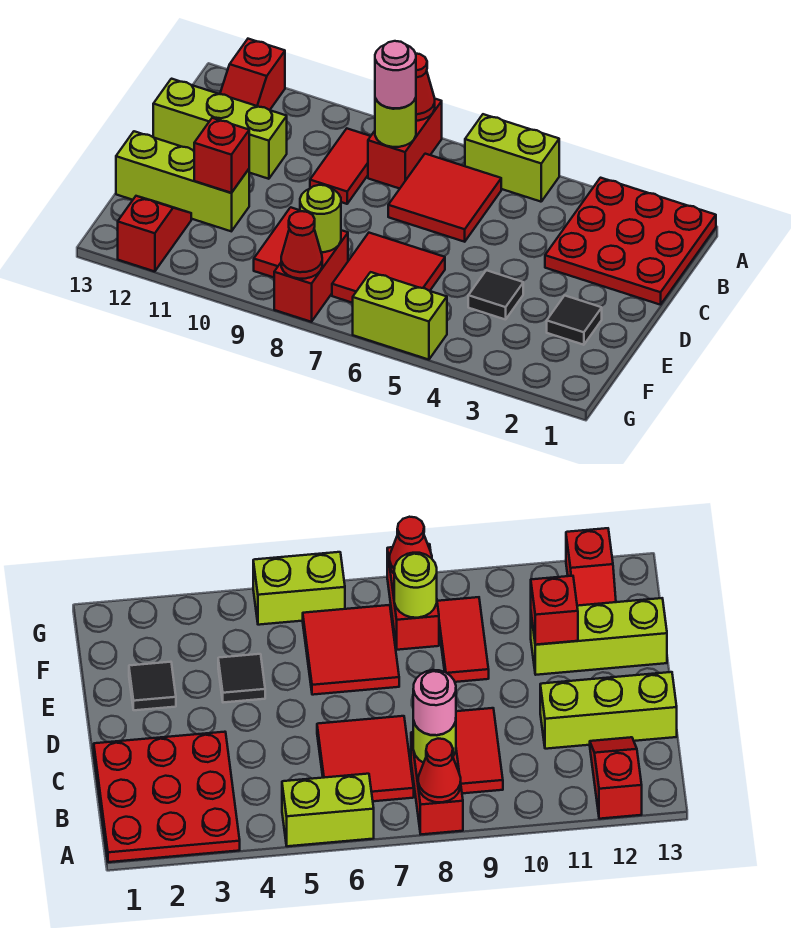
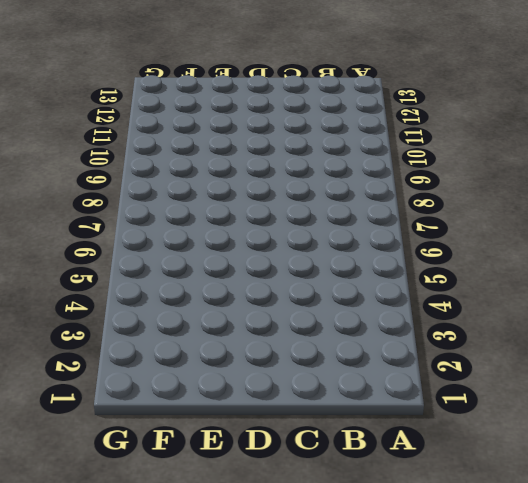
none -> red plate A1:C3 level 1
none -> lime brick A5:A6 level 1
none -> red brick A8:B8 level 1

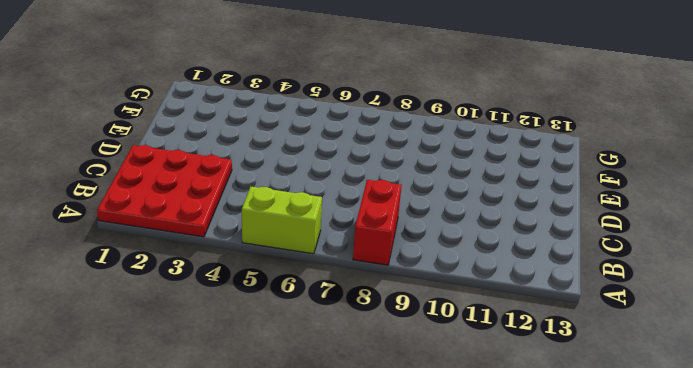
none -> red slope A12:B12 level 1 top A
none -> red tile B6:C7 level 1
none -> red tile B9:C9 level 1

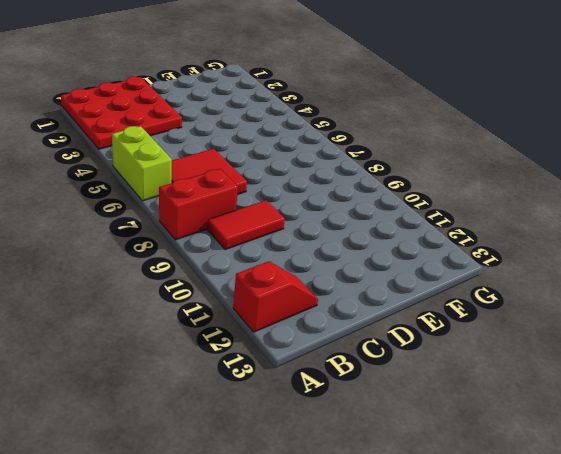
none -> lime brick C11:C13 level 1
none -> black tile E2 level 1
none -> black tile E4 level 1

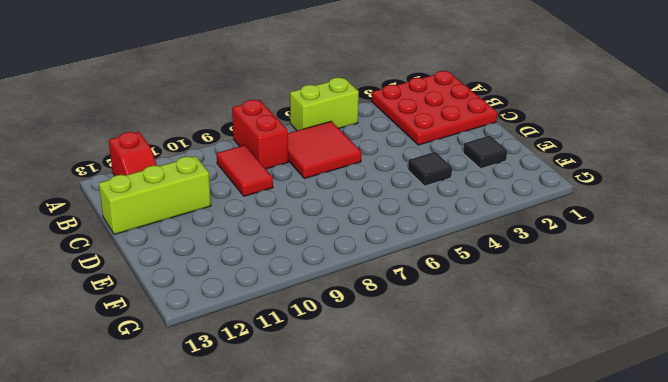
none -> red tile E6:F7 level 1
none -> red tile E9:F9 level 1
none -> lime brick E11:E13 level 1

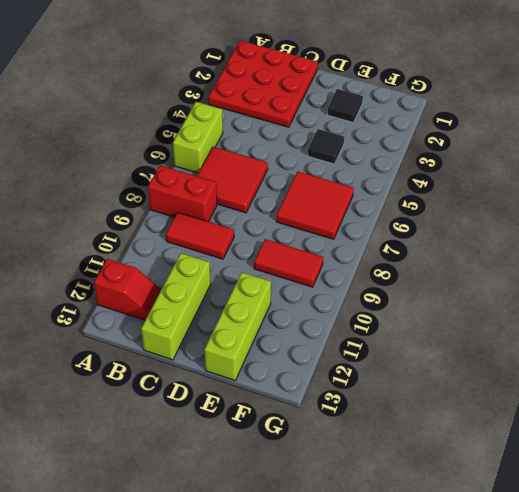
none -> red brick F8:G8 level 1
none -> red slope F12:G12 level 1 top G
none -> lime brick G5:G6 level 1

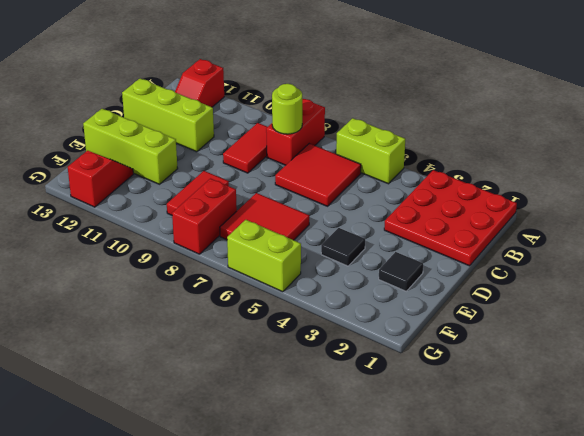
none -> red cone A8 level 2
none -> red brick E11 level 2
none -> lime round brick F8 level 2

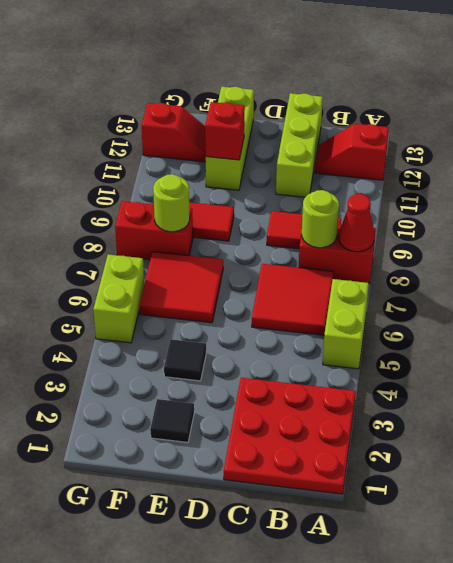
none -> red cone G8 level 2
none -> pink round brick B8 level 3

